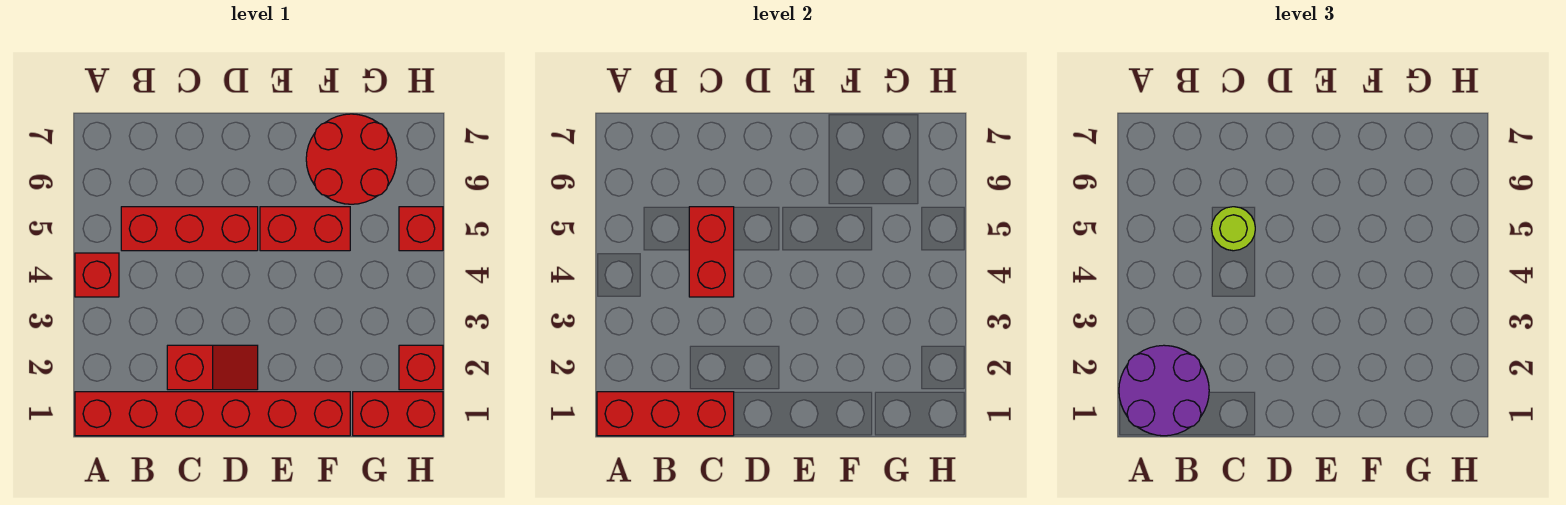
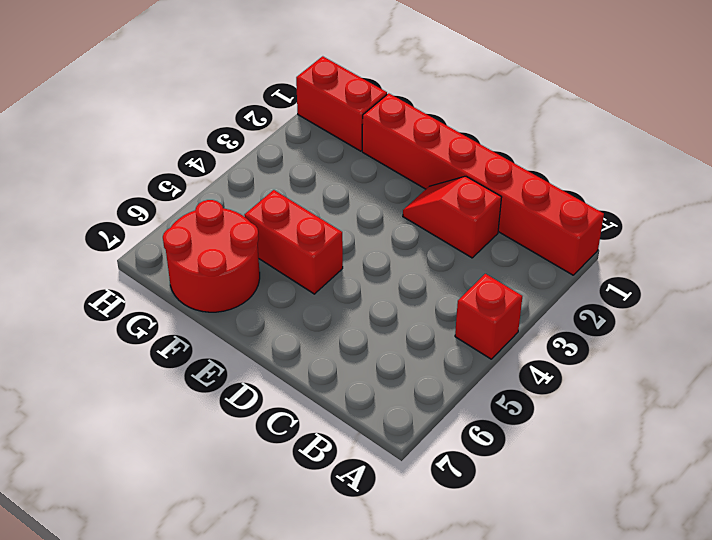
none -> red brick B5:D5 level 1
none -> red brick H2 level 1
none -> red brick H5 level 1

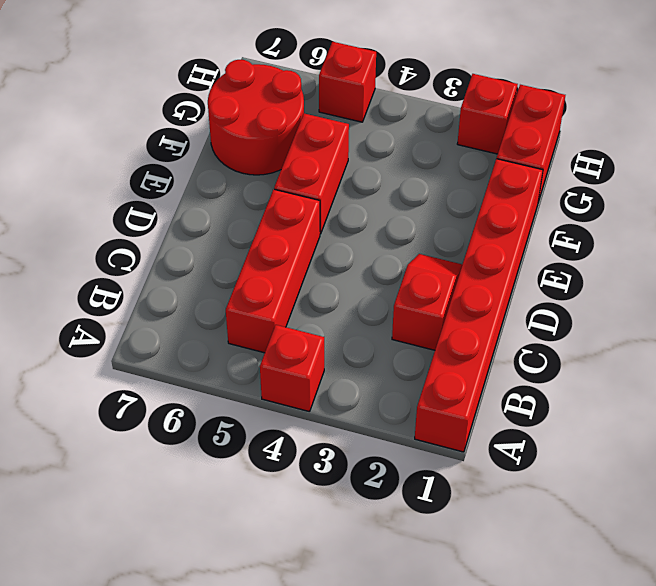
none -> red brick A1:C1 level 2
none -> red brick C4:C5 level 2
none -> purple round brick A1:B2 level 3

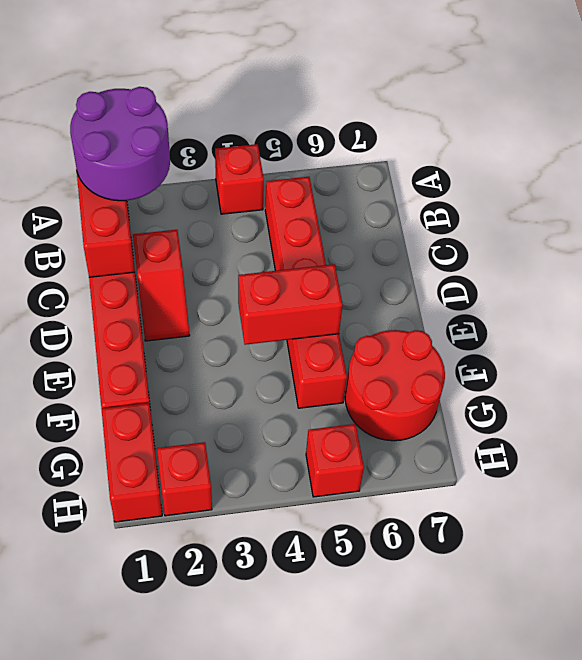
red brick E4:E5 level 2 -> red brick C4:C5 level 2
none -> lime round brick C5 level 3

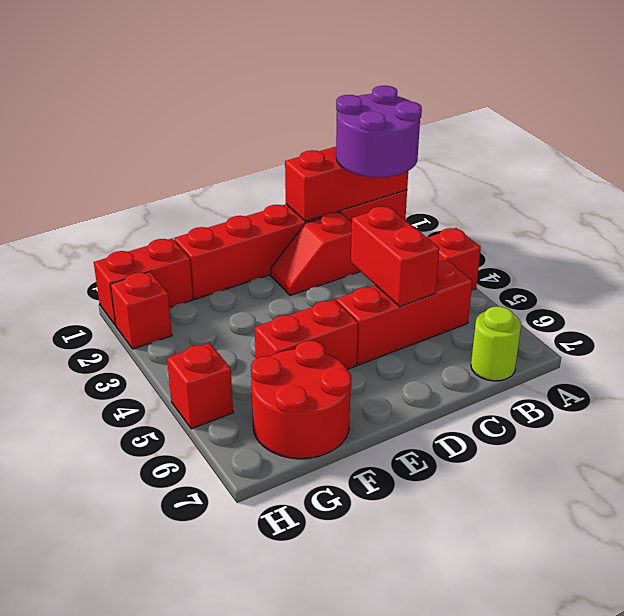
lime round brick B7 level 1 -> lime round brick C5 level 3

